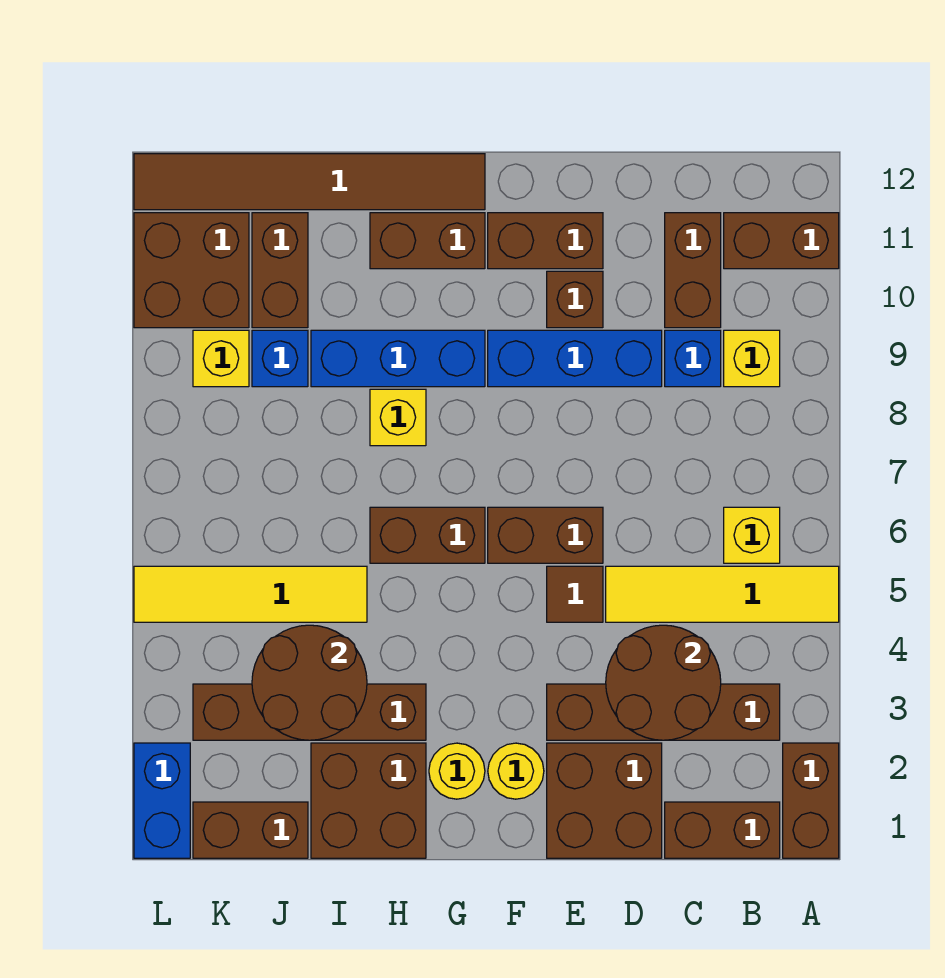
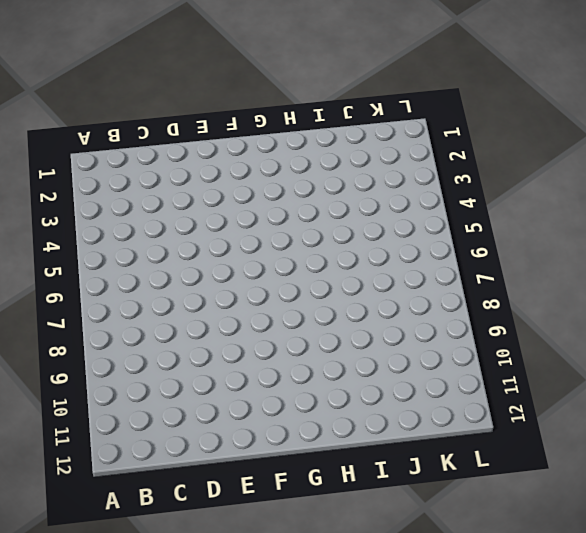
none -> brown brick A1:A2 level 1
none -> yellow tile A5:D5 level 1
none -> brown brick A11:B11 level 1
none -> brown brick B1:C1 level 1

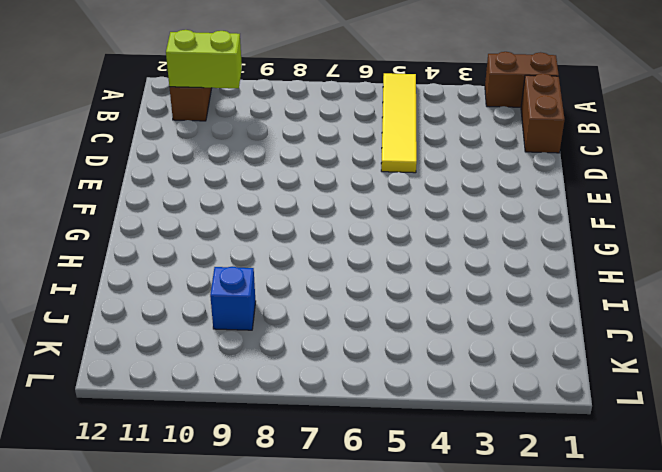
lime brick B10:B11 level 2 -> none
none -> brown brick B3:E3 level 1
none -> yellow brick B6 level 1
none -> yellow brick B9 level 1
none -> blue brick C9 level 1

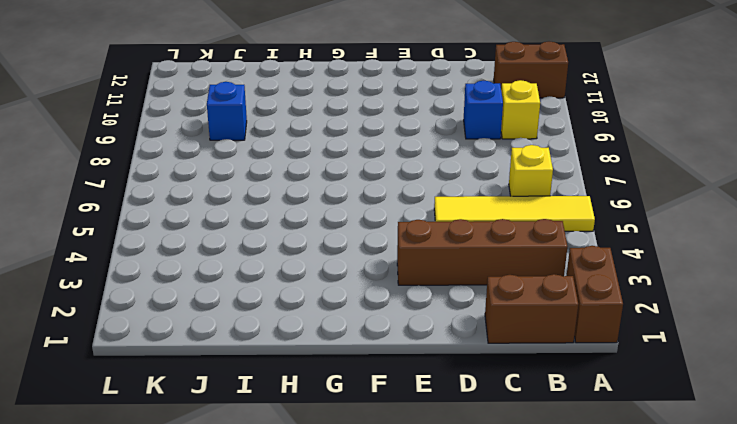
none -> brown brick C10:C11 level 1
none -> brown brick D1:E2 level 1
none -> blue brick D9:F9 level 1
none -> brown tile E5 level 1

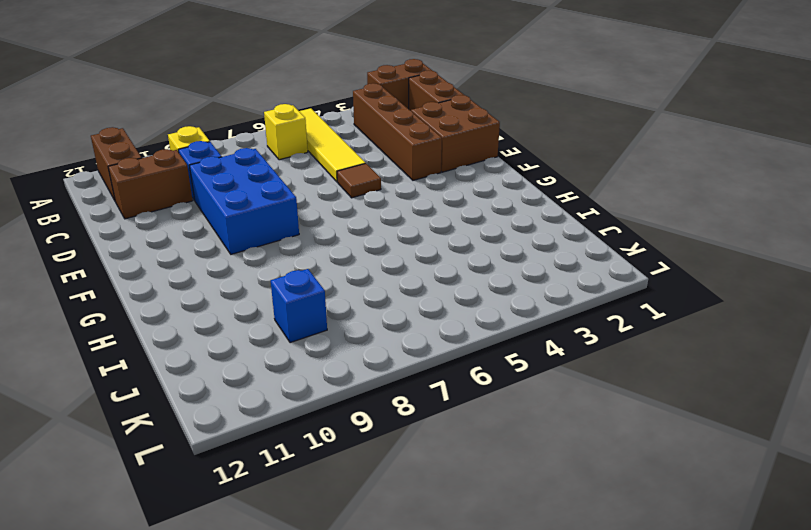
blue brick D8:F9 level 1 -> blue brick D9:F9 level 1
none -> brown brick E6:F6 level 1
none -> brown brick E10 level 1
none -> brown brick E11:F11 level 1
none -> yellow round brick F2 level 1

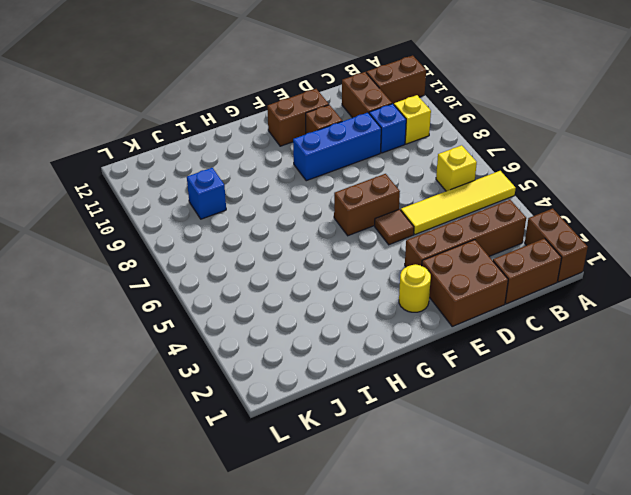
none -> yellow round brick G2 level 1
none -> brown brick G6:H6 level 1
none -> blue brick G9:I9 level 1
none -> brown brick G11:H11 level 1

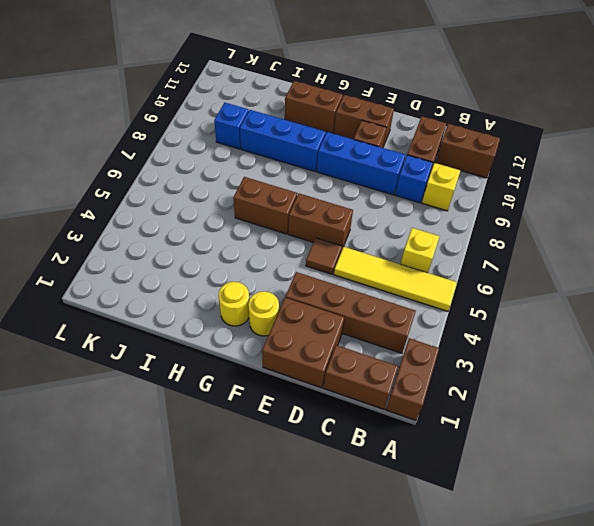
none -> brown tile G12:L12 level 1
none -> brown brick H1:I2 level 1
none -> brown brick H3:K3 level 1
none -> yellow brick H8 level 1

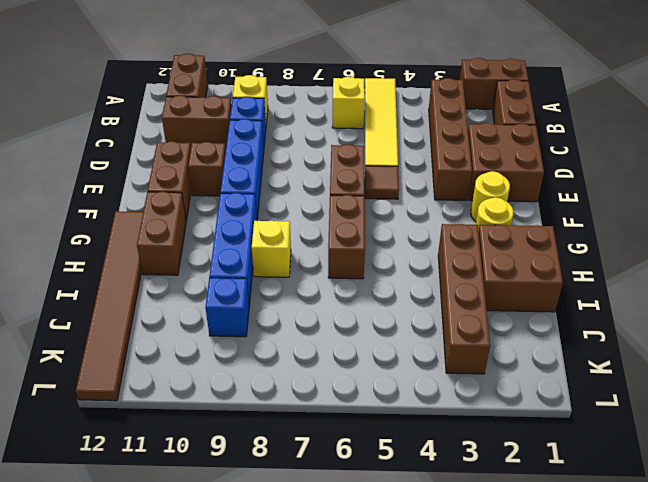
none -> yellow tile I5:L5 level 1
none -> brown brick J1:K1 level 1
none -> brown brick J10:J11 level 1
none -> yellow brick K9 level 1

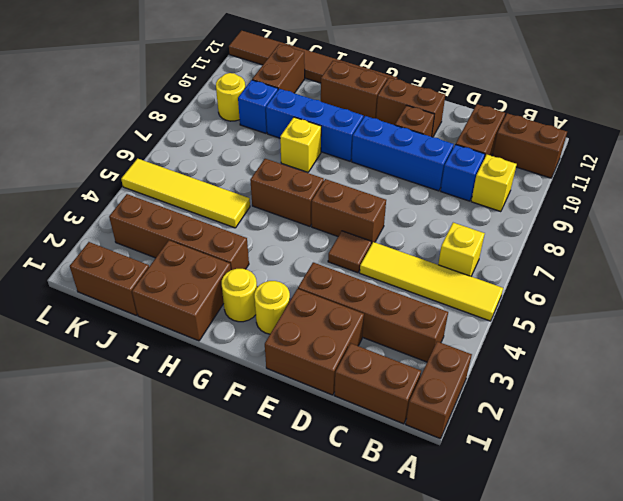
yellow round brick K9 level 1 -> yellow brick K9 level 1
none -> brown brick K10:L11 level 1
none -> blue brick L1:L2 level 1
none -> brown round brick C3:D4 level 2
none -> brown round brick I3:J4 level 2

